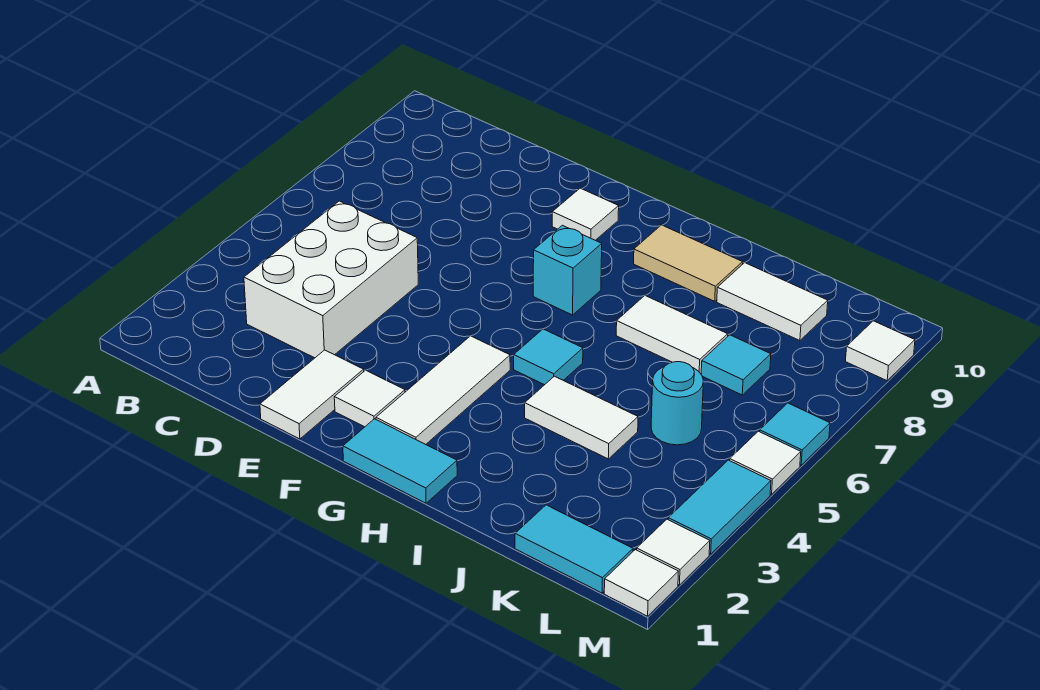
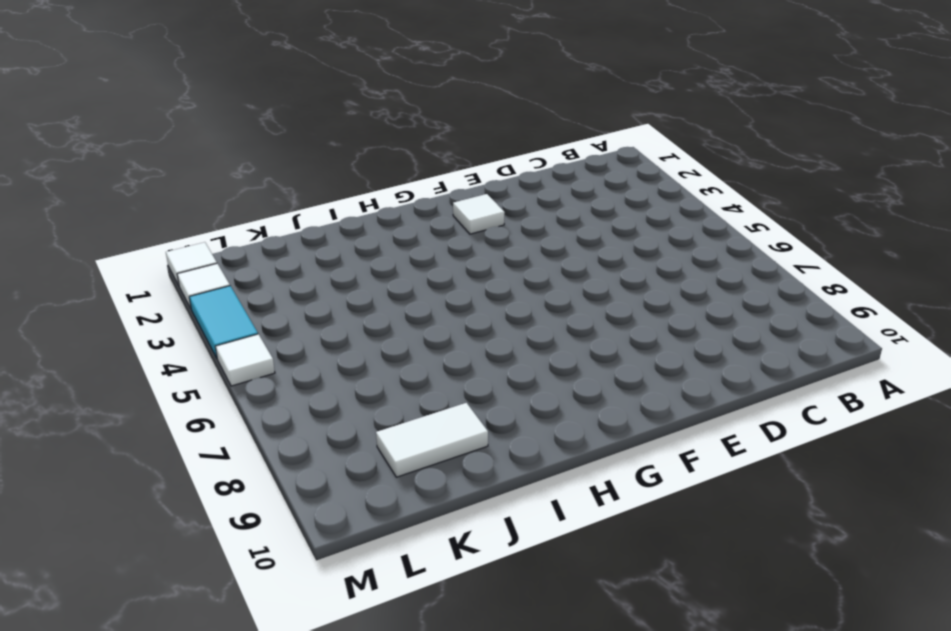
none -> white brick C3:D5 level 1
none -> white tile E1:E2 level 1
none -> white tile F9 level 1

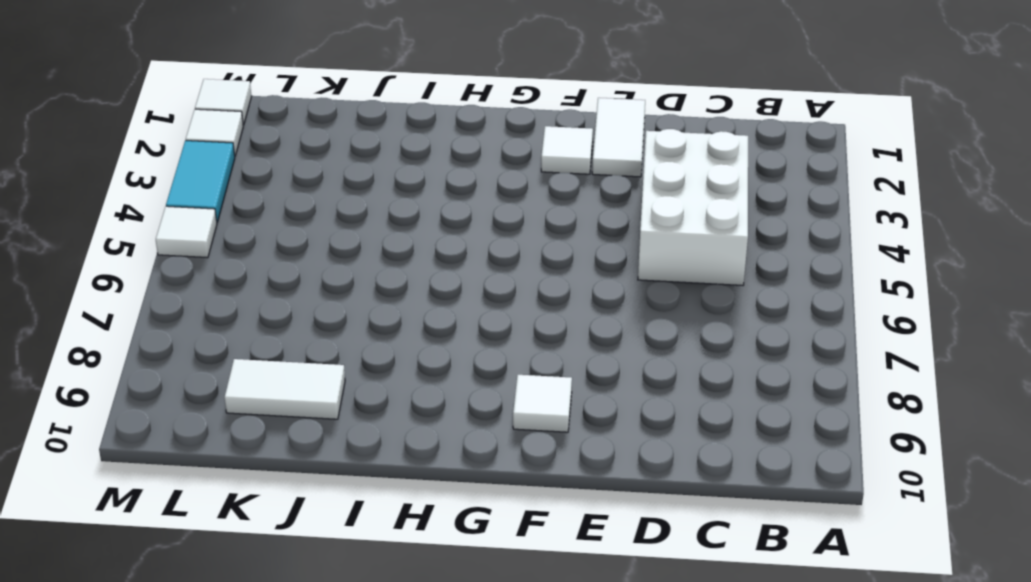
none -> cyan tile G1:H1 level 1
none -> white tile G2:G4 level 1
none -> cyan brick G7 level 1

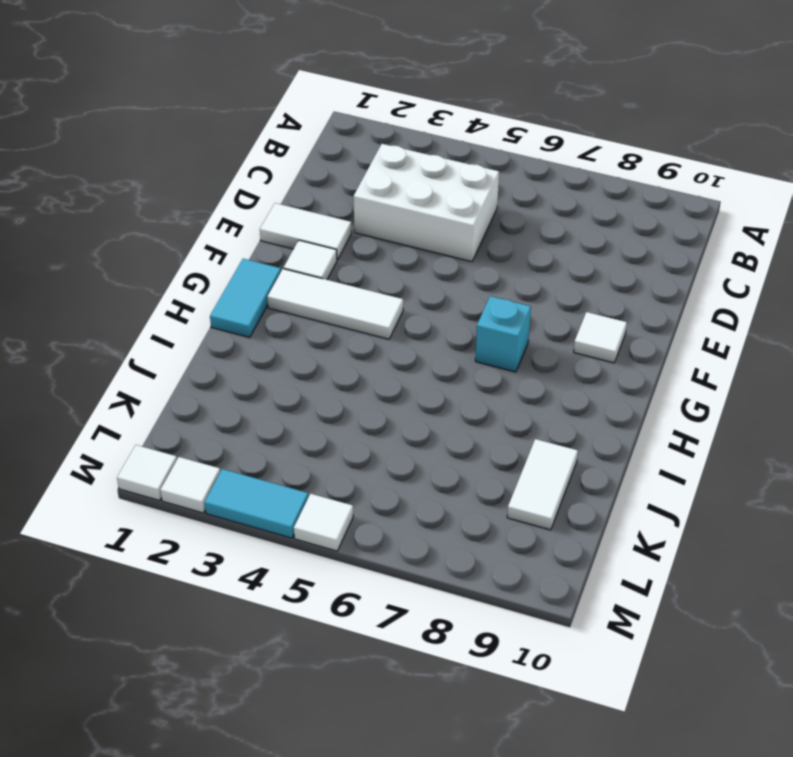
none -> cyan tile H5 level 1
none -> tan tile H9:I9 level 1
none -> white tile I4:J4 level 1

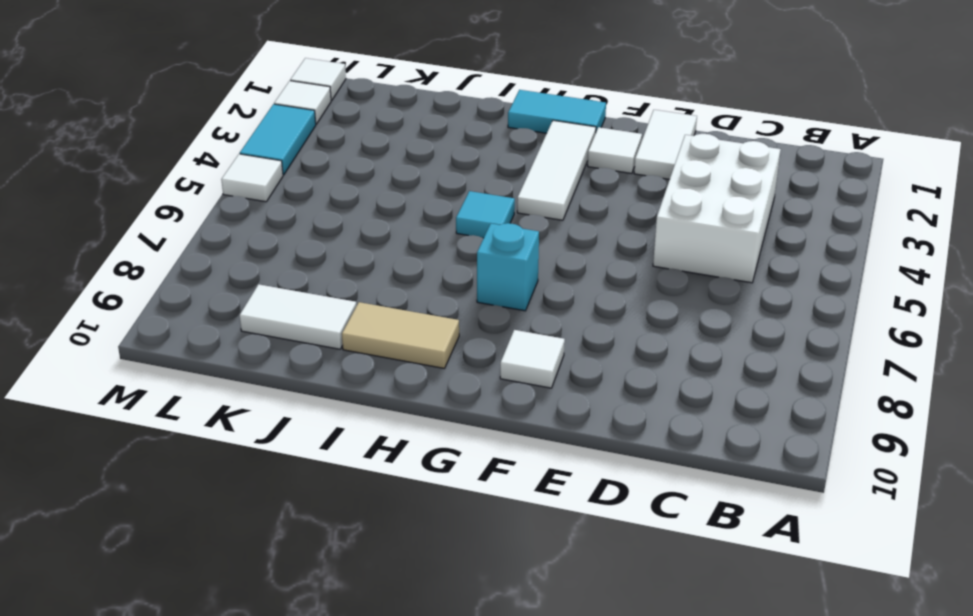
none -> white tile I4:J4 level 1
none -> white tile I7:J7 level 1
none -> cyan tile K1:L1 level 1

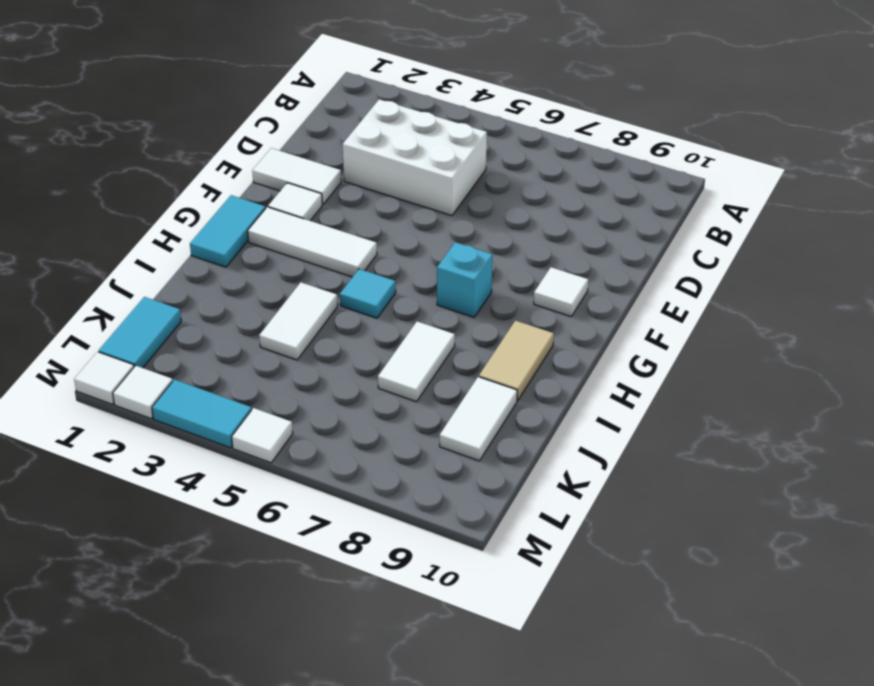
none -> cyan round brick K5 level 1
none -> cyan tile K7 level 1
none -> cyan tile M6 level 1

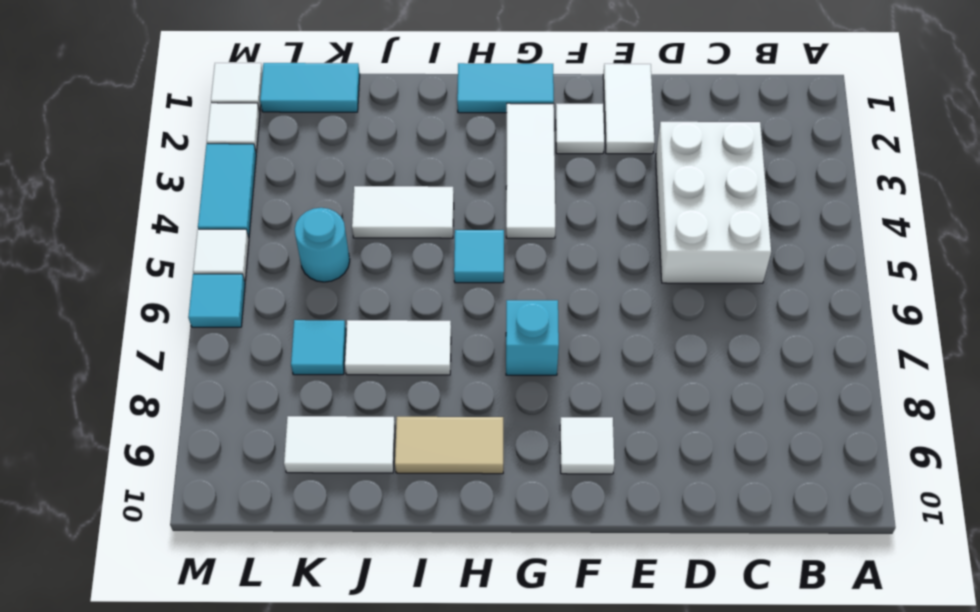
none -> white tile M9 level 1

